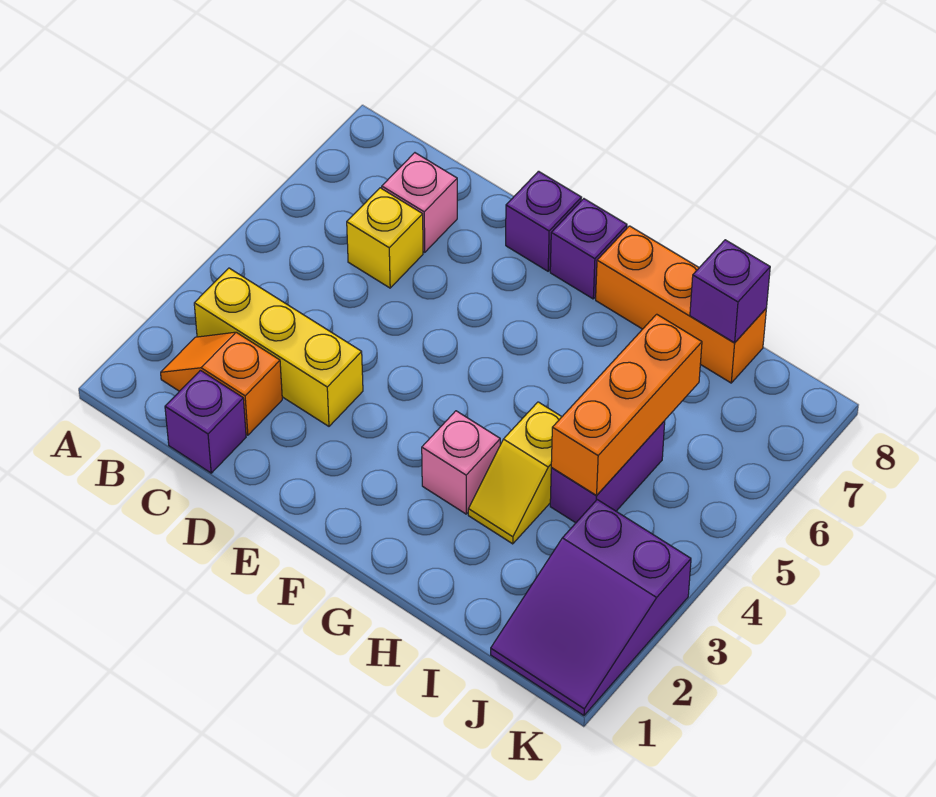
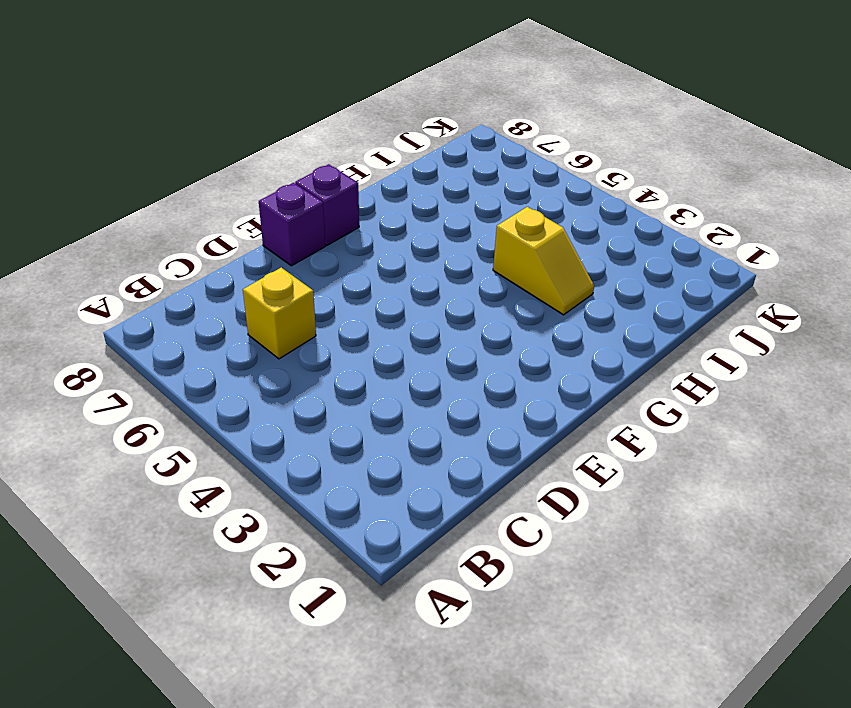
none -> orange slope B2:C2 level 1 top C
none -> yellow brick B3:D3 level 1
none -> purple brick C1 level 1

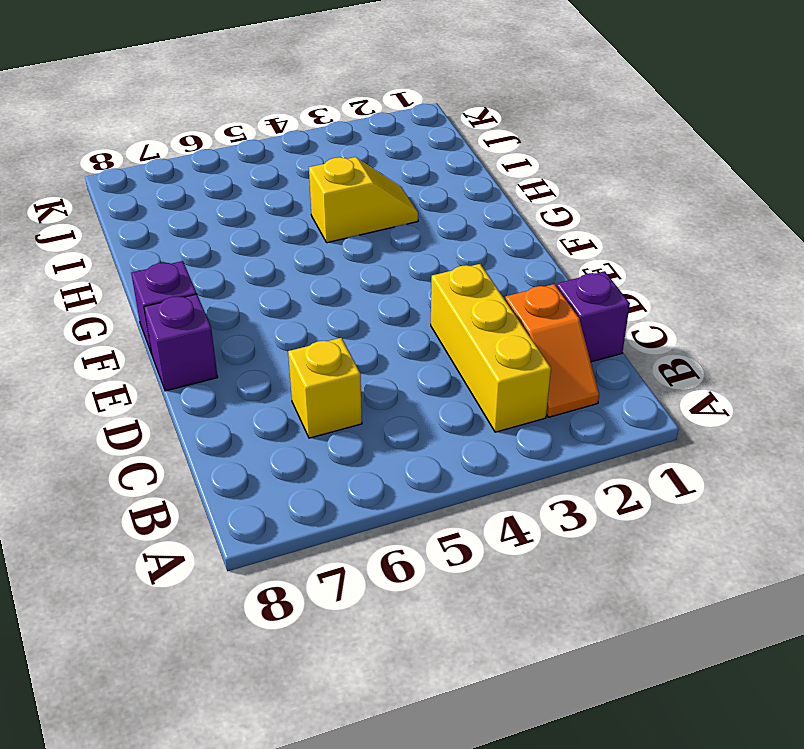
none -> pink brick C7 level 1
none -> pink brick G3 level 1
none -> orange brick G8:I8 level 1

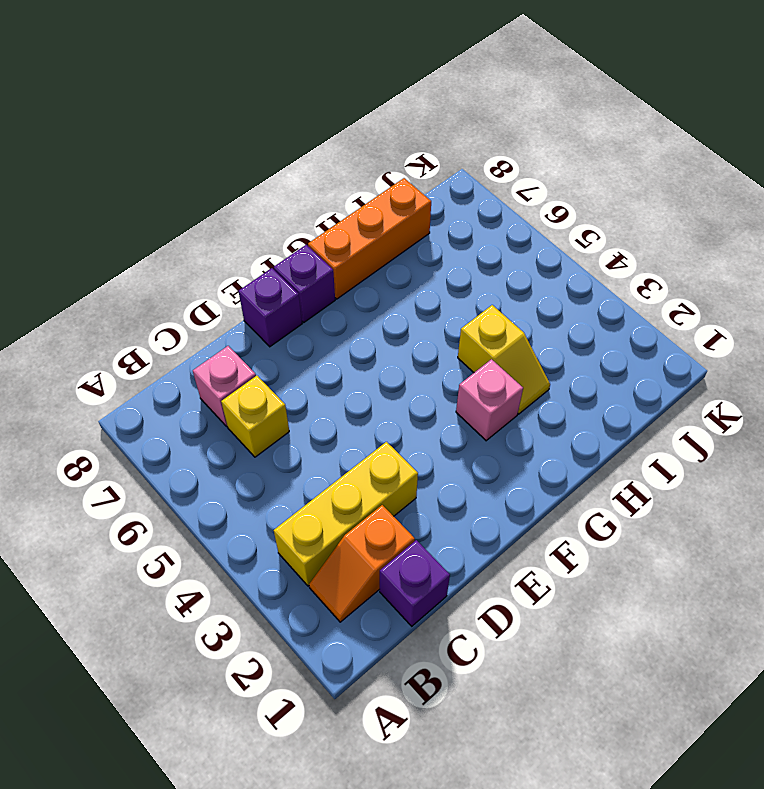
none -> purple brick I4:I5 level 1
none -> purple slope J1:K3 level 1 top 3
none -> orange brick I4:I6 level 2

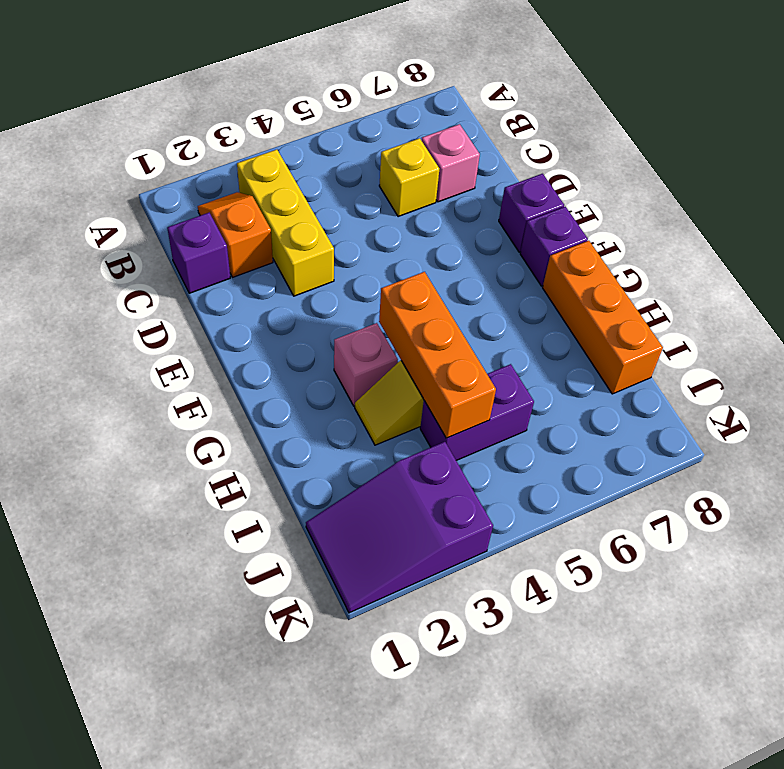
orange brick G4:I4 level 2 -> orange brick I4:I6 level 2
none -> purple brick I8 level 2

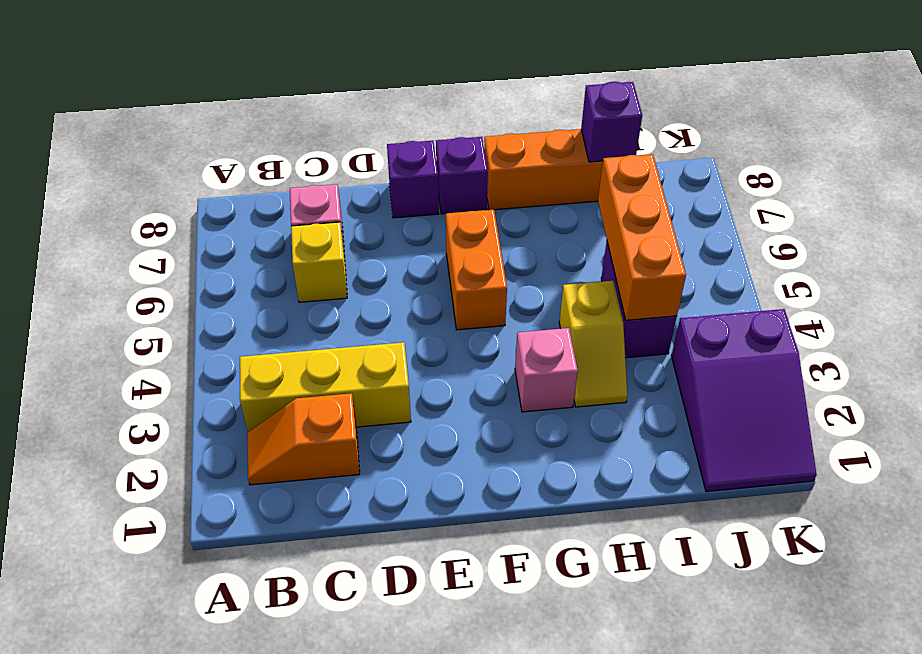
orange brick F5:F6 level 1 -> none
none -> purple brick C1 level 1

